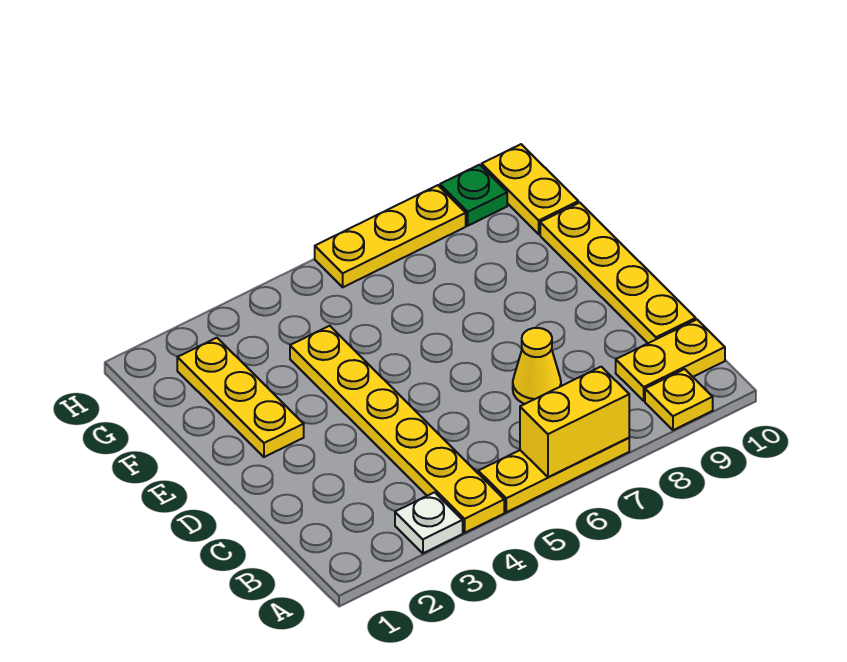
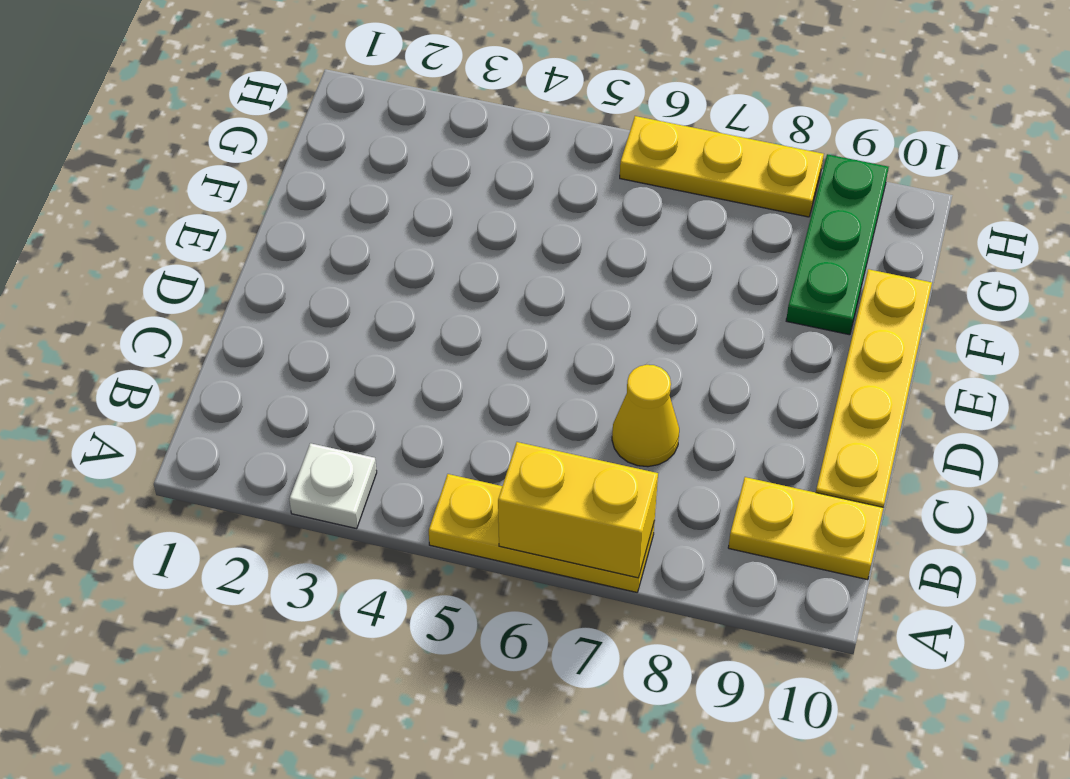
green plate F9:H9 level 1 -> green plate H9 level 1
none -> yellow plate A4:F4 level 1
none -> yellow plate A9 level 1
none -> yellow plate E2:G2 level 1

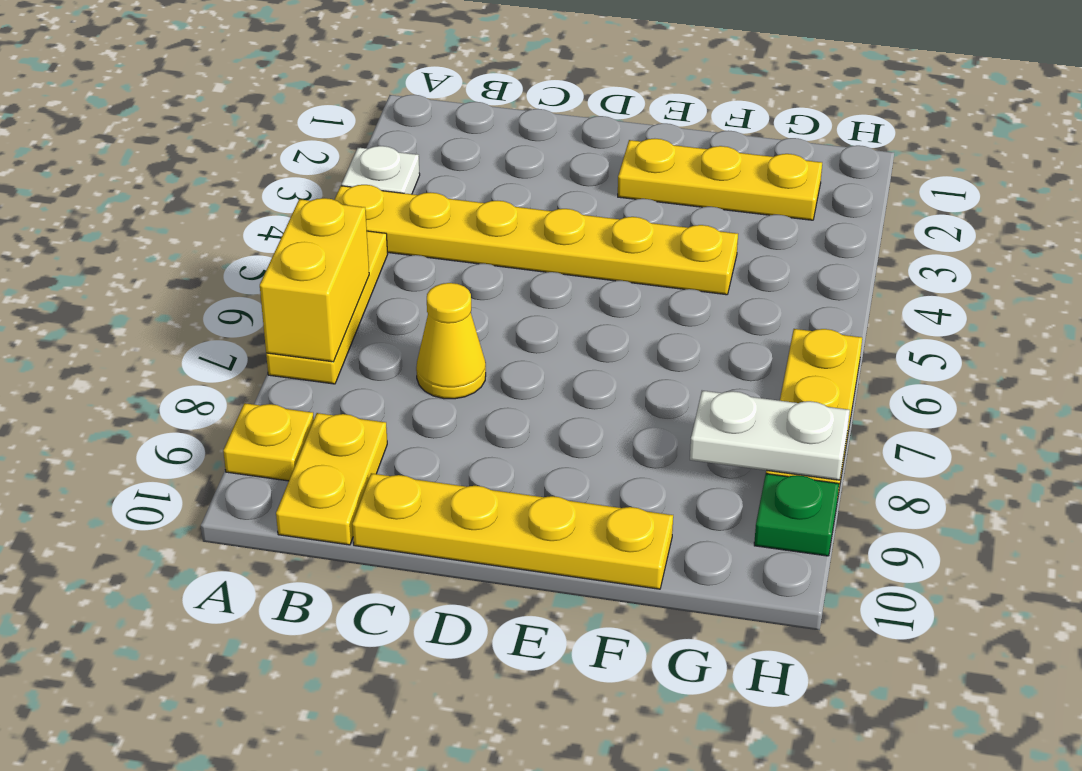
white plate G8:H8 level 2 -> none
none -> yellow plate G10:H10 level 1

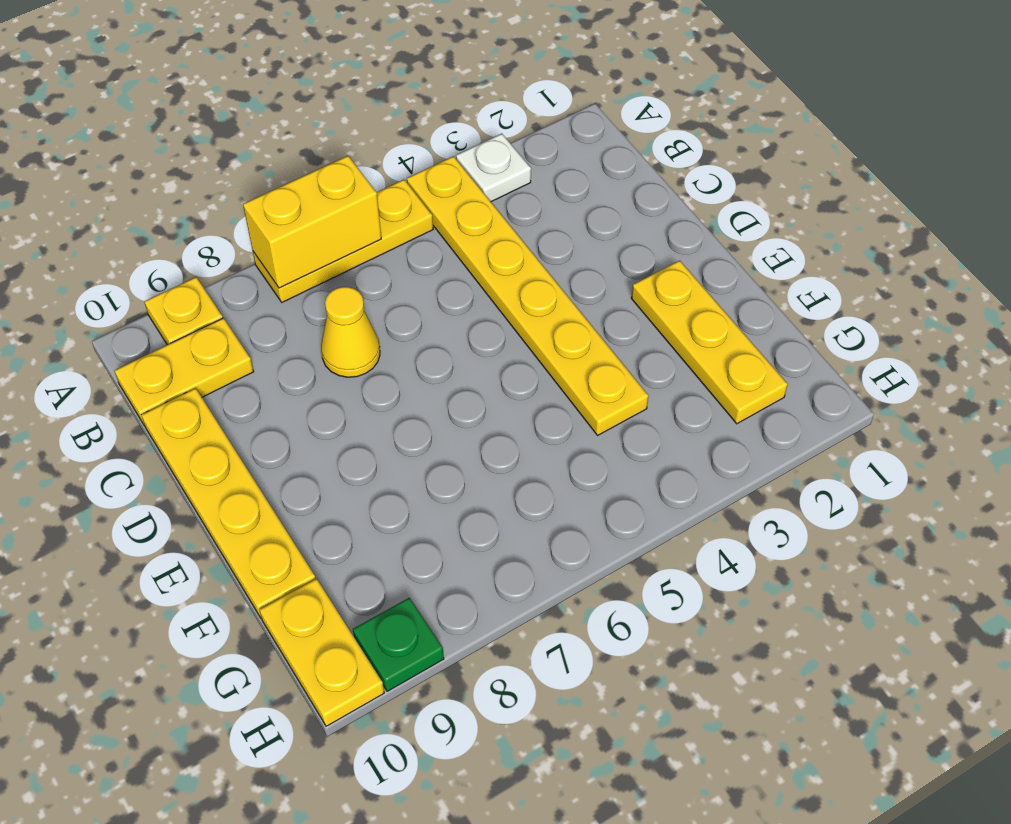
none -> yellow plate H6:H8 level 1

